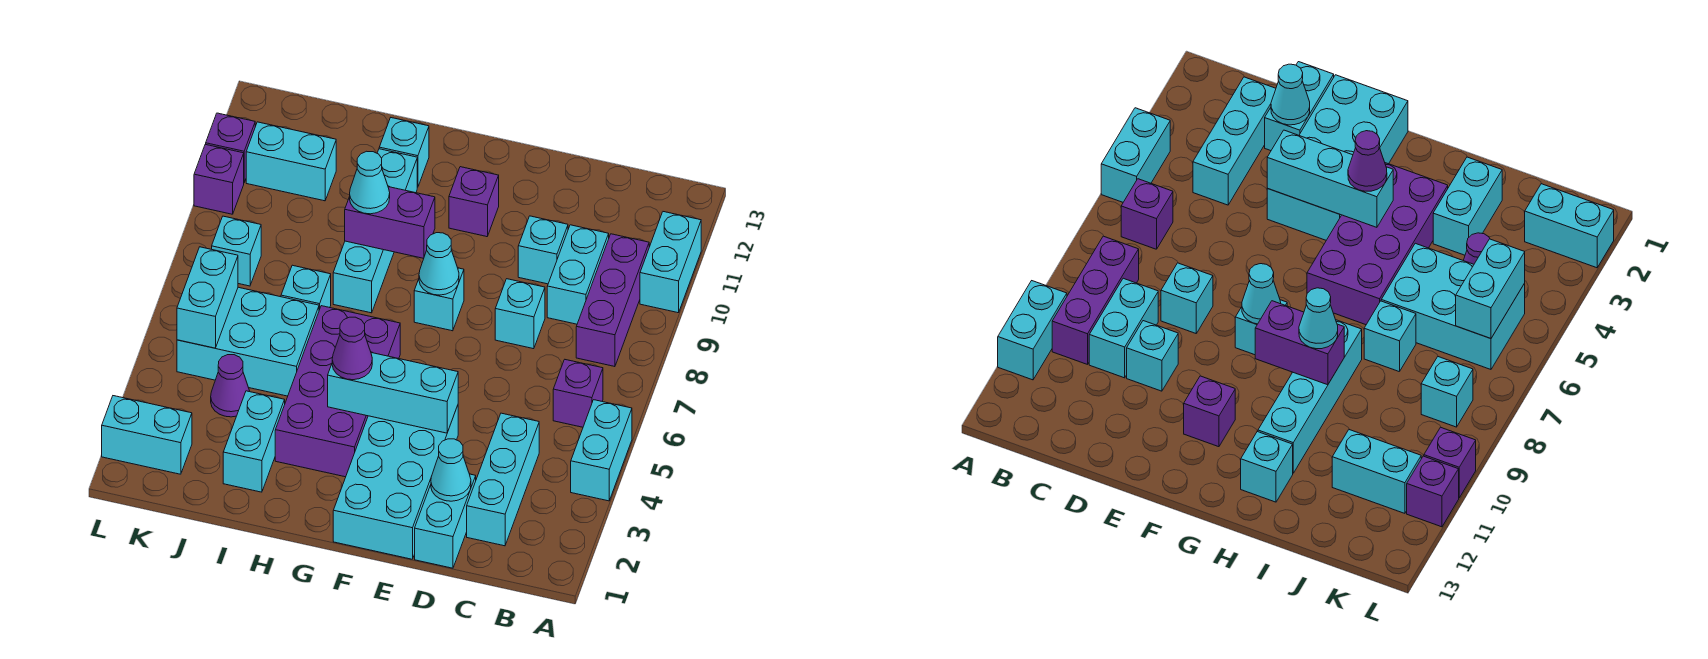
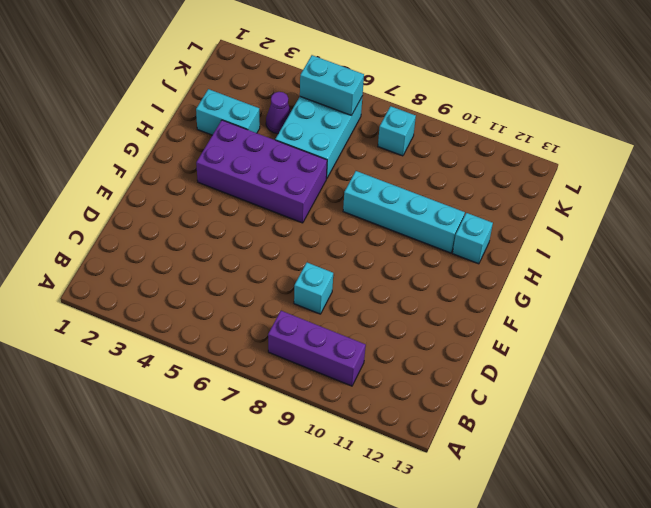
none -> cyan brick A4:A5 level 1
none -> cyan brick A10:A11 level 1
none -> purple brick B6 level 1
none -> cyan brick C2:C4 level 1

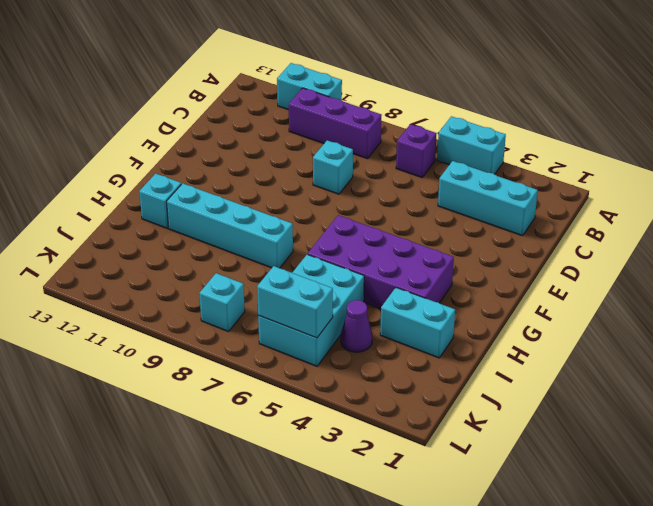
none -> cyan brick C9:C10 level 1
none -> cyan brick D1:D2 level 1
none -> cyan brick D10 level 1
none -> cyan brick E1:F4 level 1

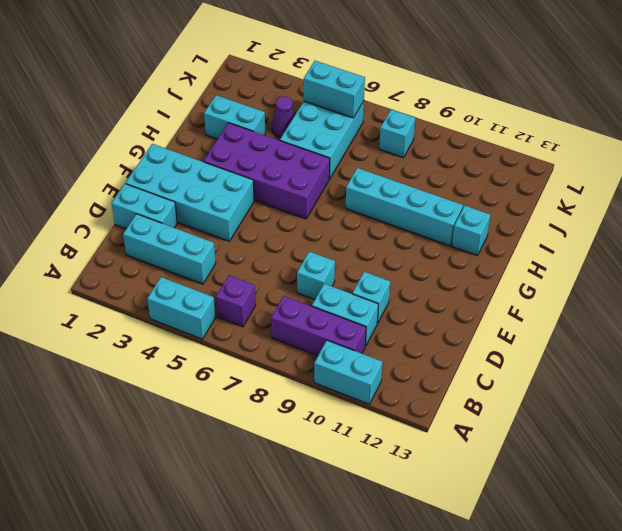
none -> cyan brick F8 level 1
none -> purple brick F11 level 1
none -> cyan brick I7 level 1
none -> cyan brick J11:K11 level 1

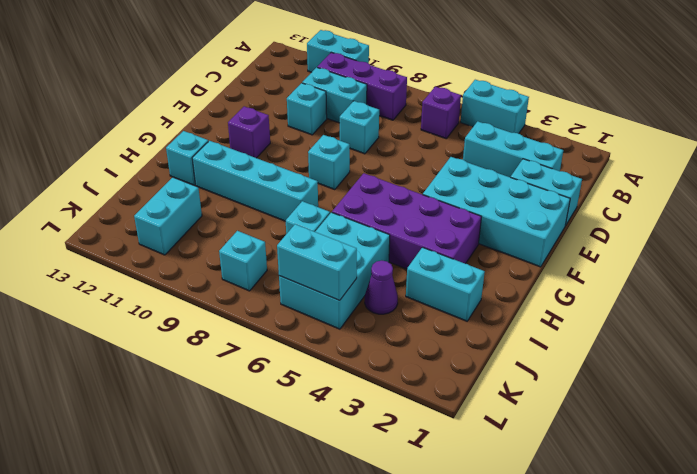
none -> cyan brick K2:L2 level 1
none -> purple brick L10 level 1
none -> purple brick L11 level 1
none -> cyan cone D2 level 2

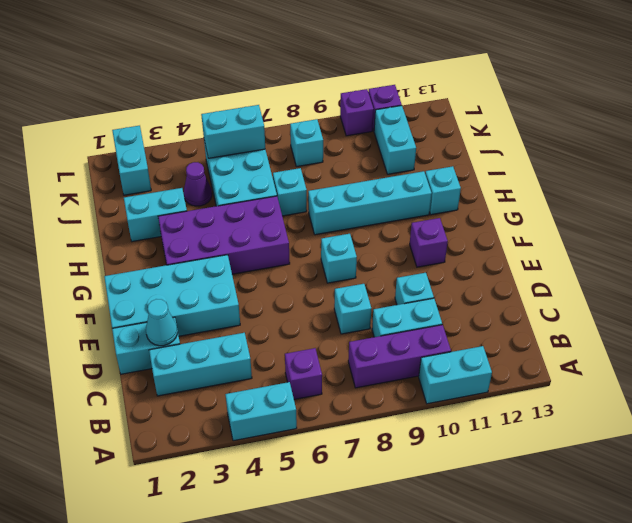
none -> cyan brick E4:G4 level 2
none -> cyan cone F8 level 2
none -> purple brick G9:H9 level 2
none -> purple cone G4 level 3

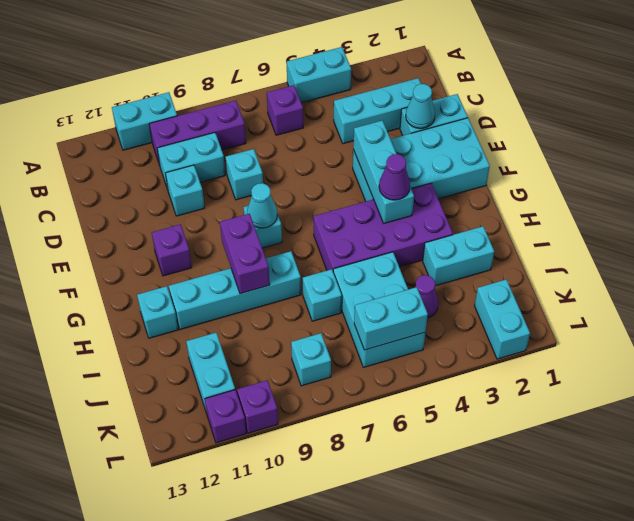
none -> cyan cone H9 level 3

